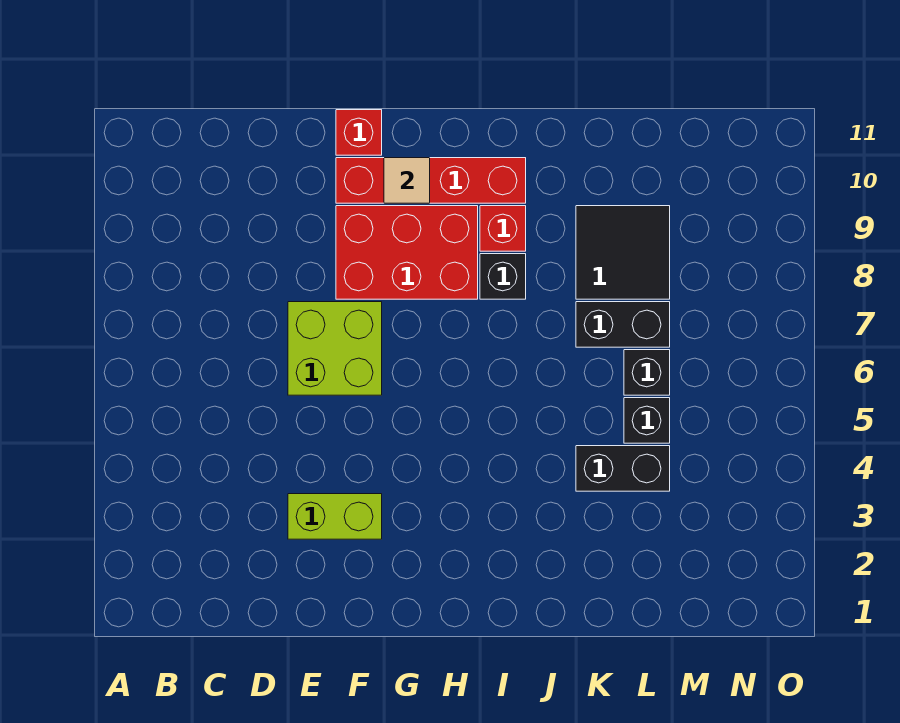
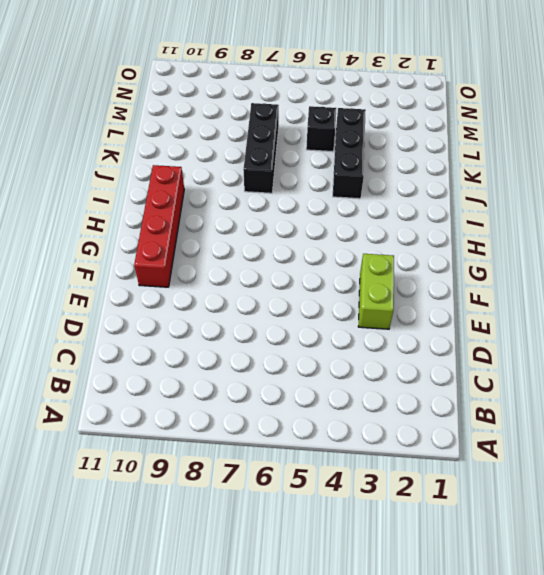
black brick J4:L4 level 1 -> black brick K4:L4 level 1
black brick J7:L7 level 1 -> black brick K7:L7 level 1
none -> lime brick E6:F7 level 1
none -> red brick F8:H9 level 1
none -> red brick F11 level 1

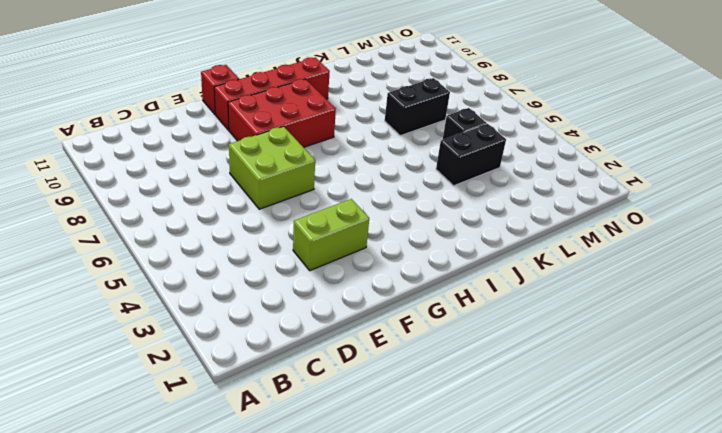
none -> black brick I8 level 1
none -> red brick I9 level 1
none -> black tile K8:L9 level 1

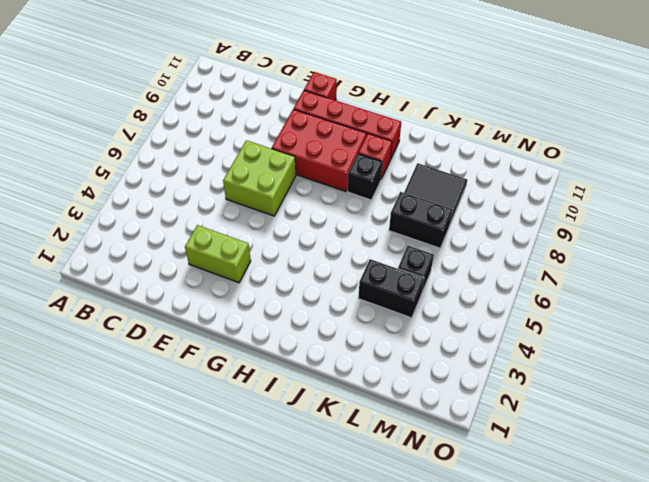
none -> black brick L6 level 1
none -> tan tile G10 level 2

